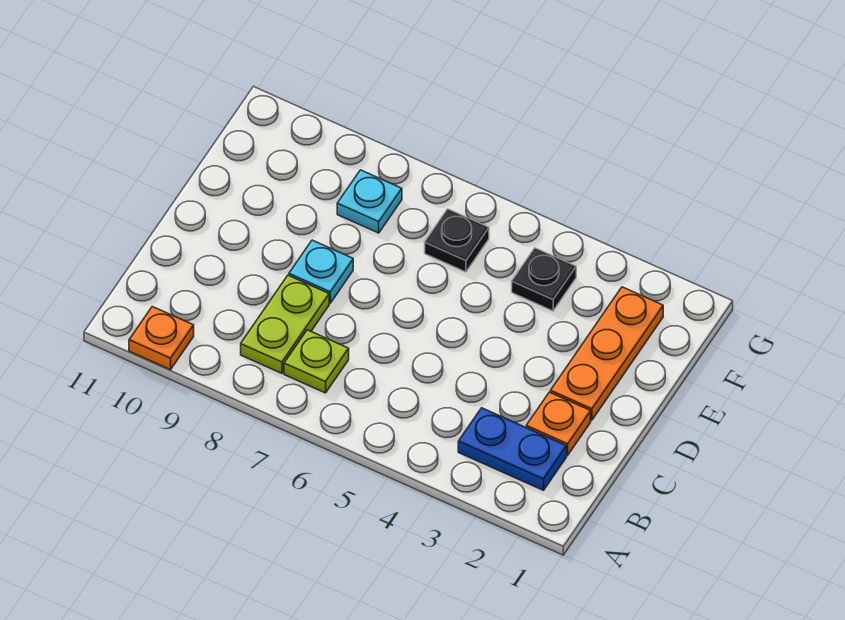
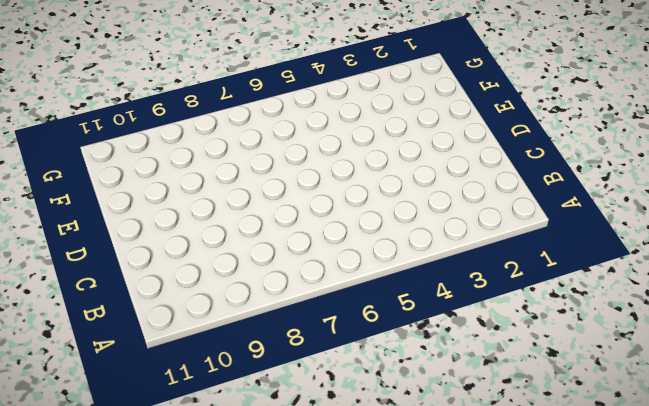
none -> orange plate A10 level 1
none -> blue plate B2:B3 level 1

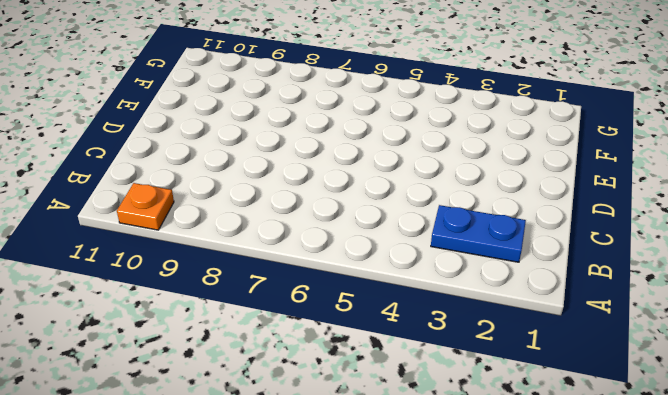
none -> lime plate B7 level 1
none -> lime plate B8:C8 level 1

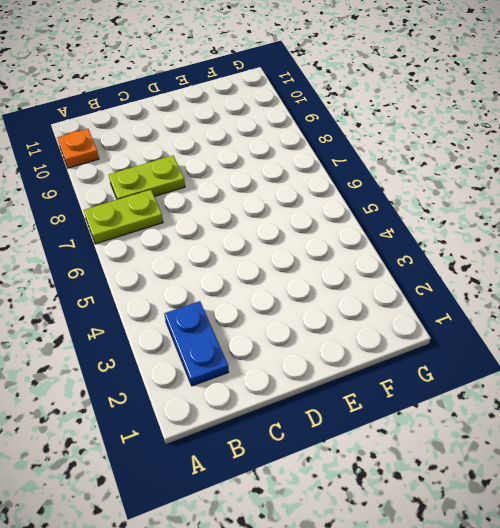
lime plate A7:B7 level 1 -> lime plate B7 level 1
none -> orange plate C2 level 1
none -> orange plate D2:F2 level 1

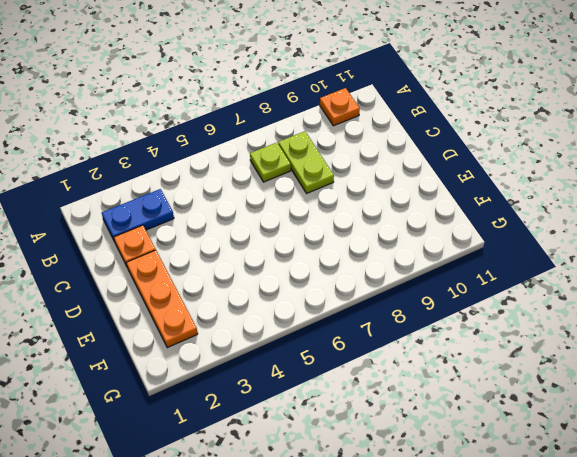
none -> cyan plate D8 level 1
none -> black plate F4 level 1

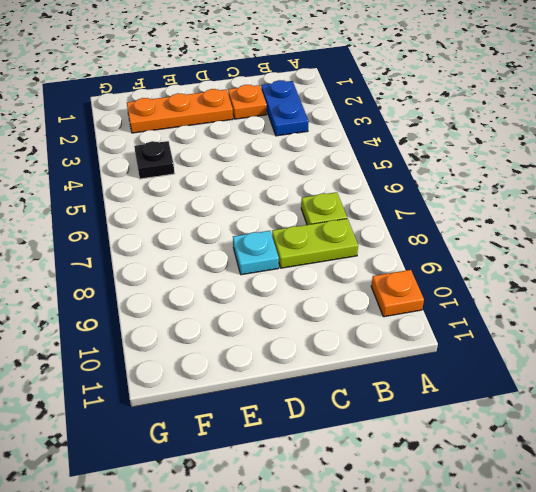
none -> black plate F6 level 1
none -> cyan plate F8 level 1

